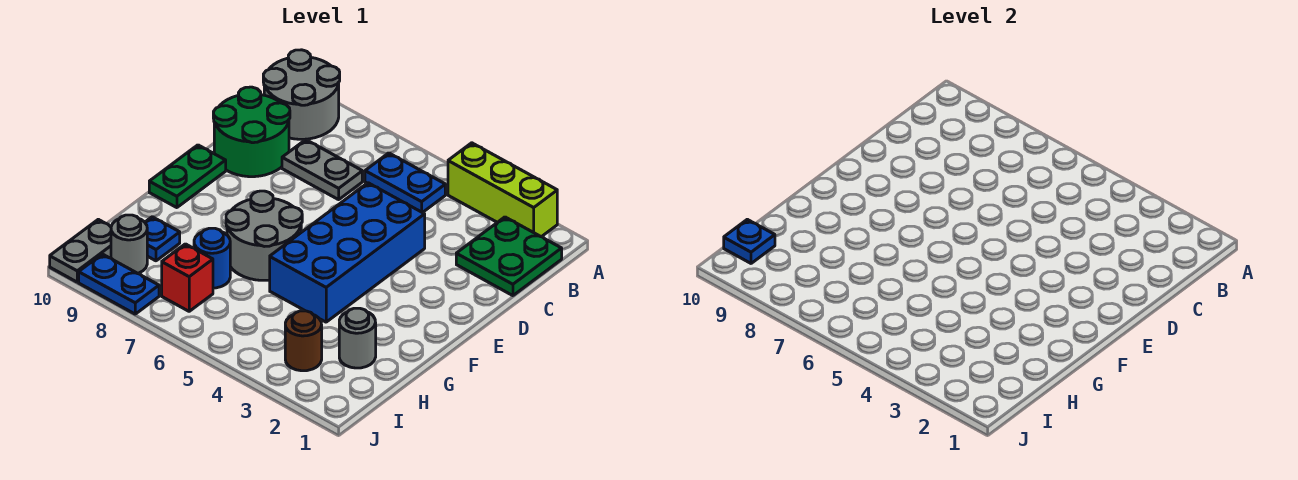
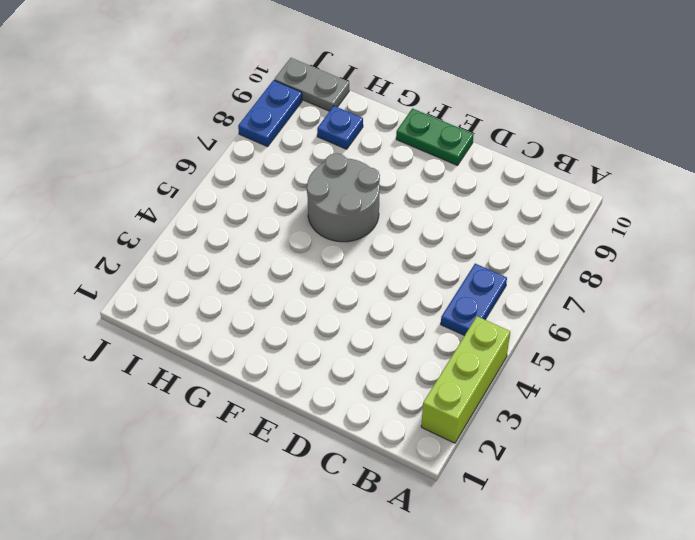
none -> grey round brick A9:B10 level 1
none -> green plate B1:C2 level 1
none -> grey plate C7:C8 level 1

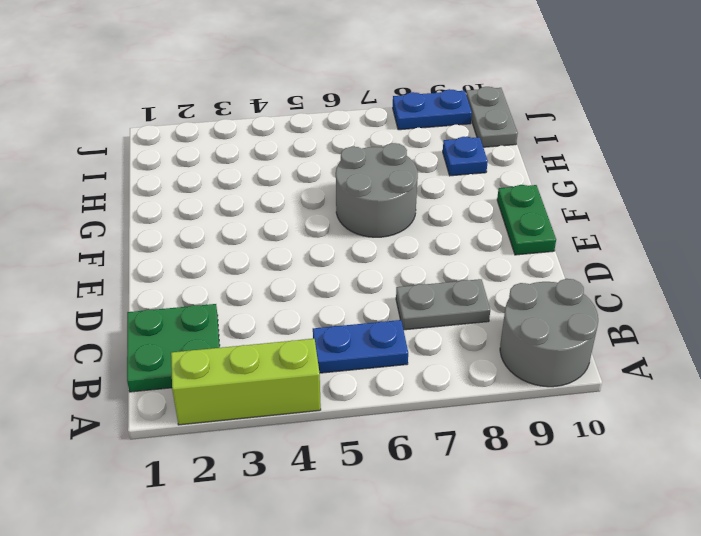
none -> green round brick C9:D10 level 1
none -> blue brick D4:G5 level 1
none -> grey round brick H2 level 1

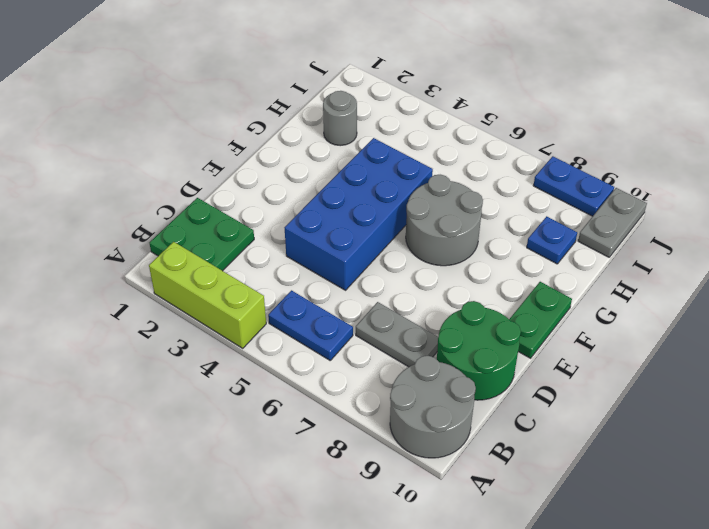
none -> blue round brick H7 level 1
none -> brown round brick I3 level 1
none -> red brick I7 level 1

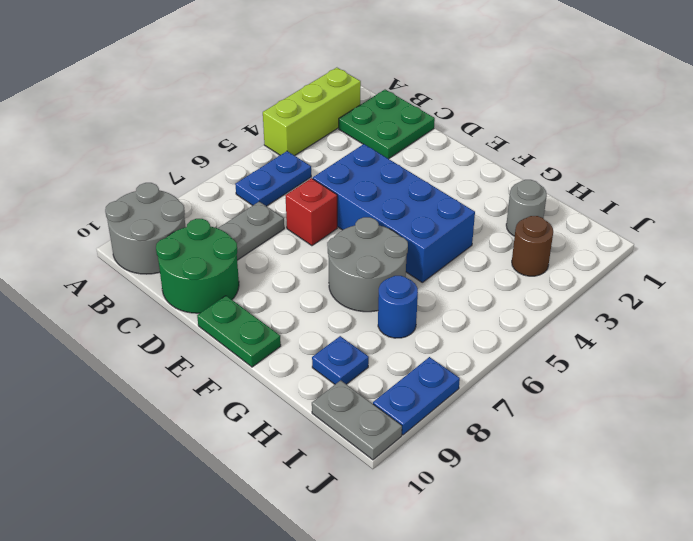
red brick D6 level 1 -> red brick I7 level 1
none -> grey round brick I9 level 1
none -> blue plate I10 level 2

